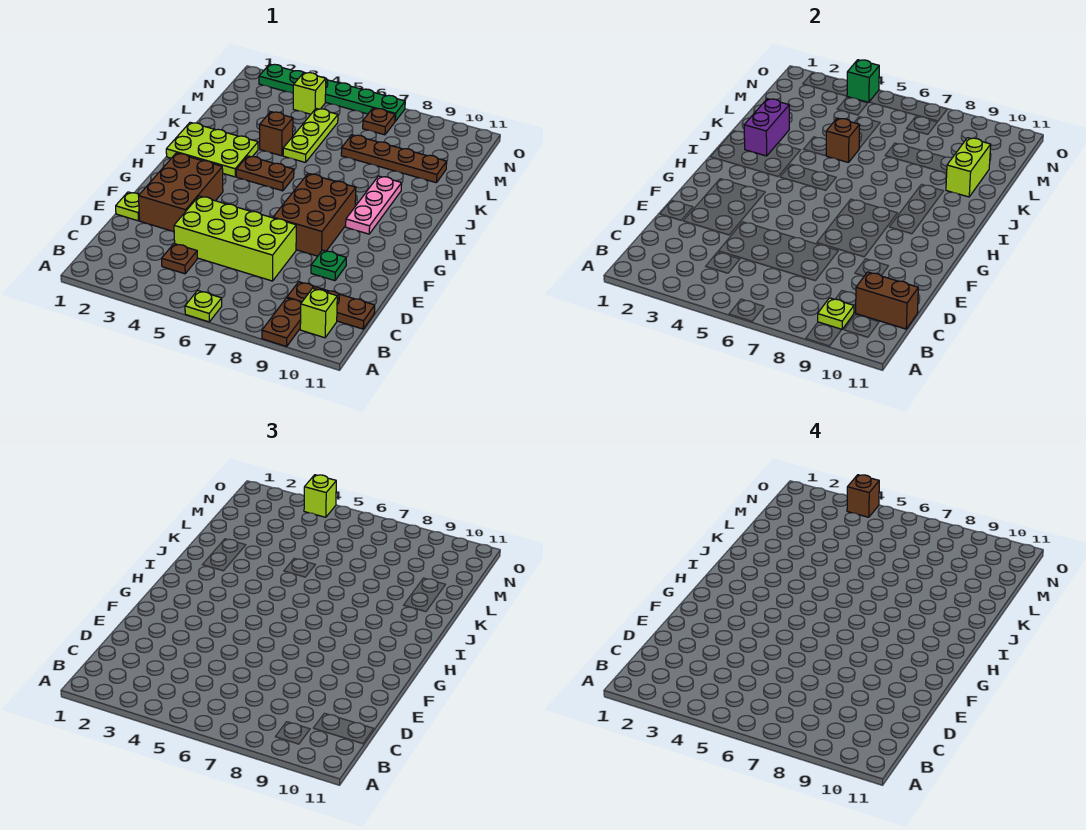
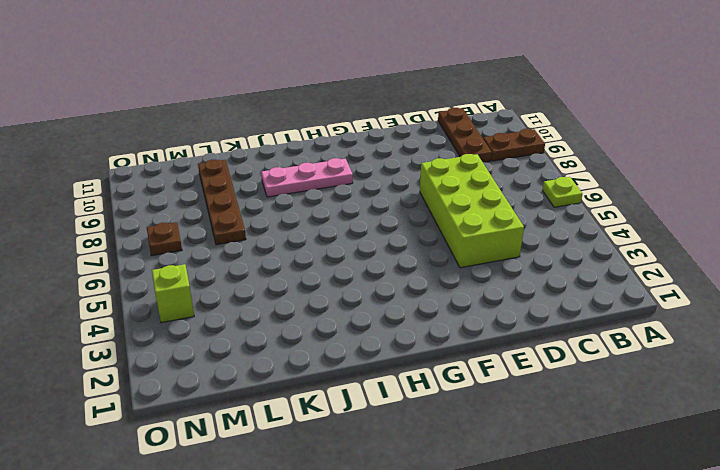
none -> lime brick B10 level 1
none -> brown plate C4 level 1
none -> lime plate E1 level 1

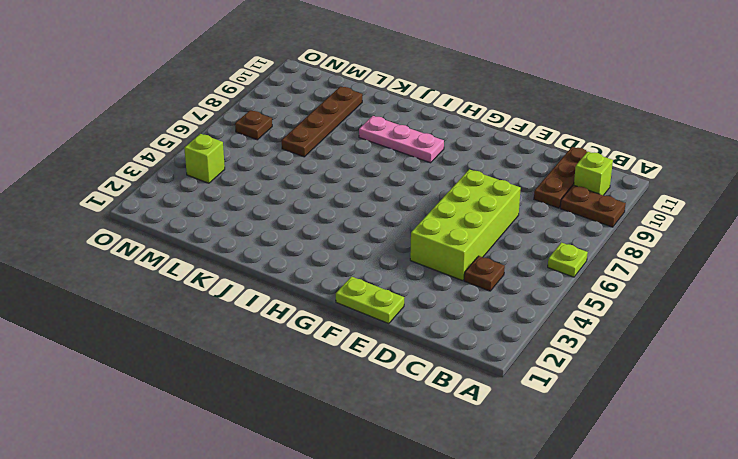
lime plate E1:F1 level 1 -> lime plate E1 level 1
none -> brown brick E2:G3 level 1
none -> green plate E9 level 1
none -> brown brick F7:H8 level 1

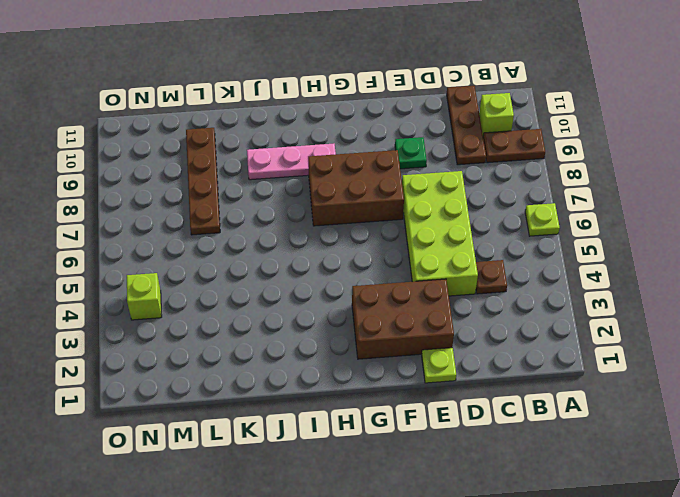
none -> lime plate I1:J3 level 1
none -> brown plate I4:I5 level 1
none -> brown brick K4 level 1

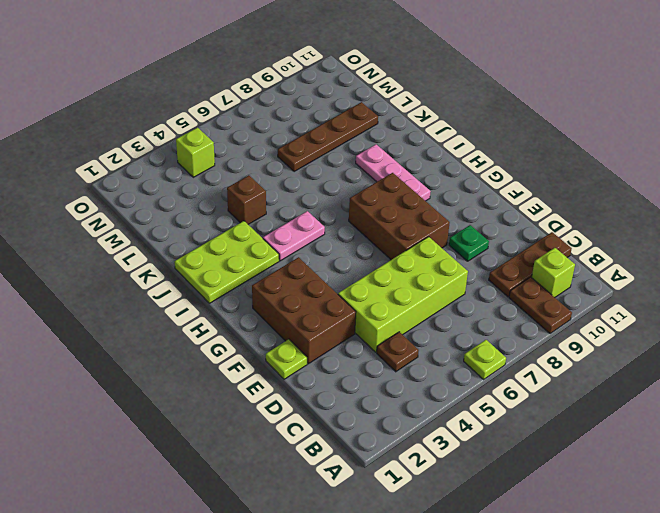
pink plate I4:I5 level 1 -> brown plate I4:I5 level 1
none -> lime plate K5:M5 level 1
none -> brown plate N7 level 1
none -> green plate O2:O7 level 1

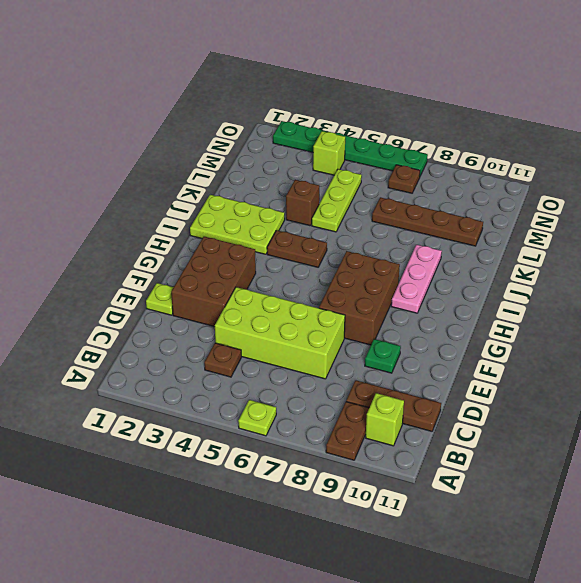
none -> lime plate B9 level 2
none -> brown brick C10:C11 level 2
none -> purple brick J2:K2 level 2

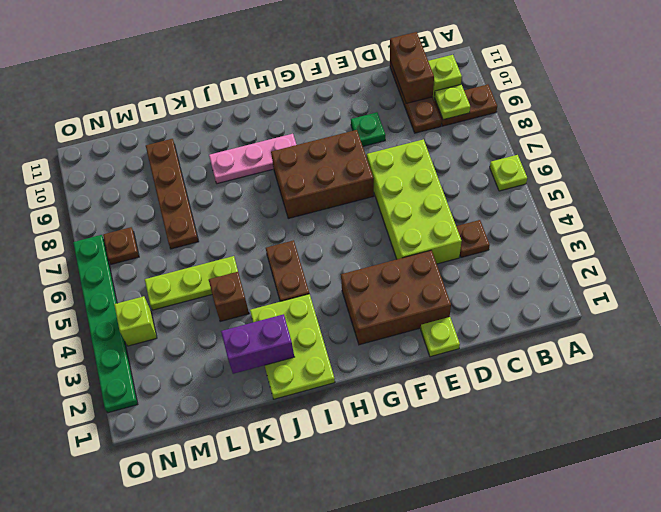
none -> brown brick K5 level 2
none -> lime brick K10:L10 level 2
none -> green brick O4 level 2

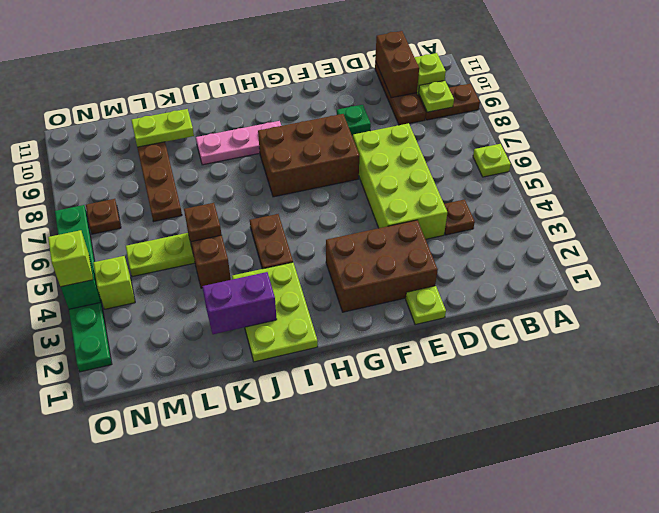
lime plate K10:L10 level 2 -> lime brick K10:L10 level 2
none -> brown brick O4 level 4

